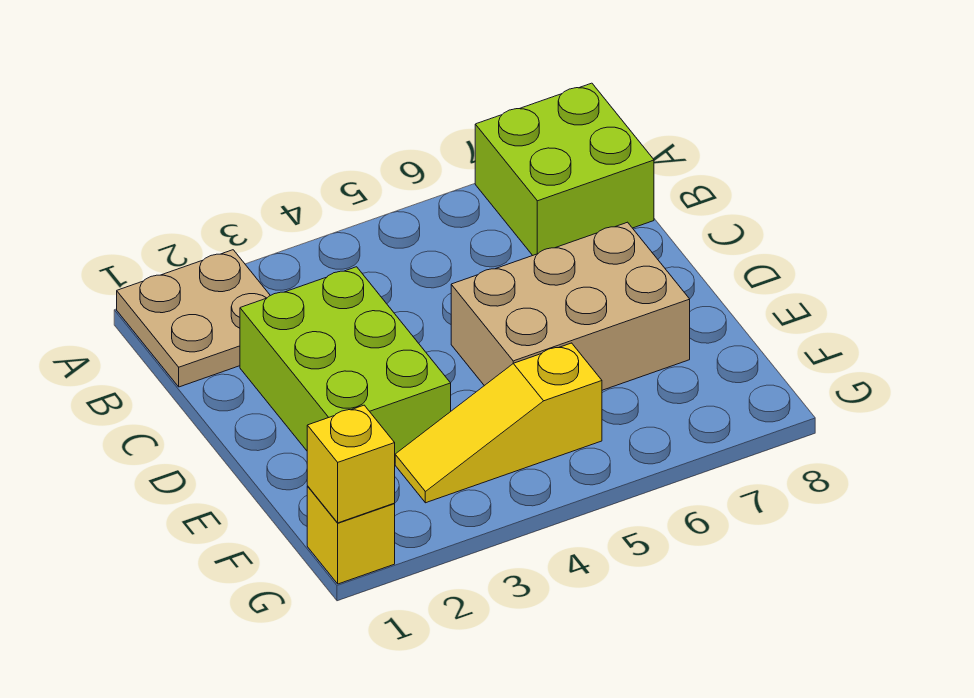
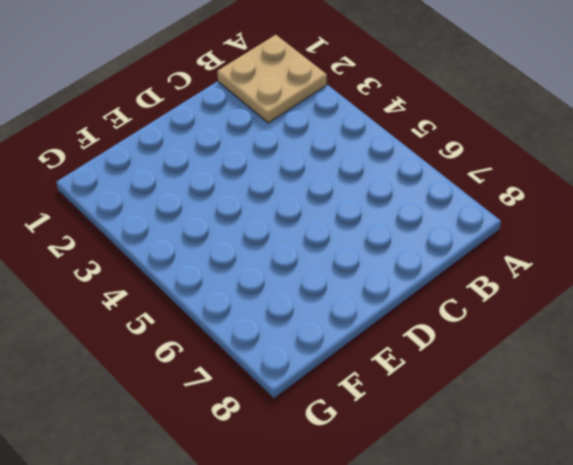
none -> lime brick A7:B8 level 1
none -> lime brick C2:E3 level 1

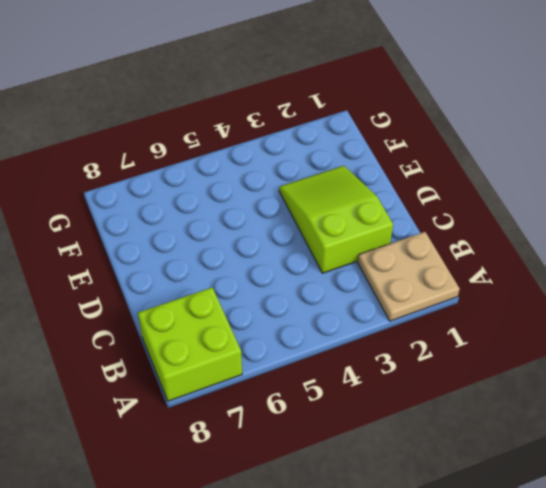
lime slope C2:E3 level 1 top C -> lime brick C2:E3 level 1
none -> tan brick D5:E7 level 1
none -> yellow slope F3:F5 level 1 top 5

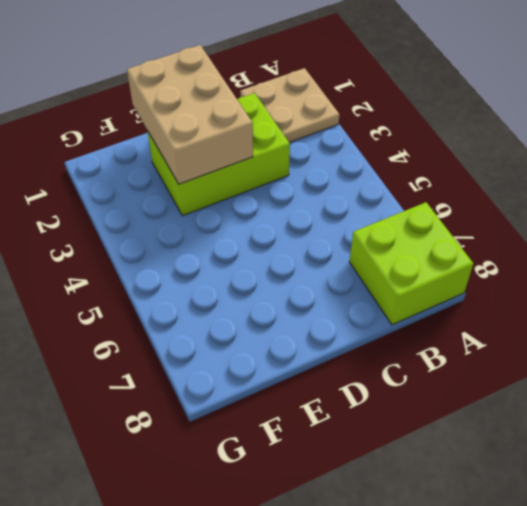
tan brick D1:E3 level 2 -> tan brick D5:E7 level 1
none -> yellow slope F3:F5 level 1 top 5
none -> yellow brick G1 level 1

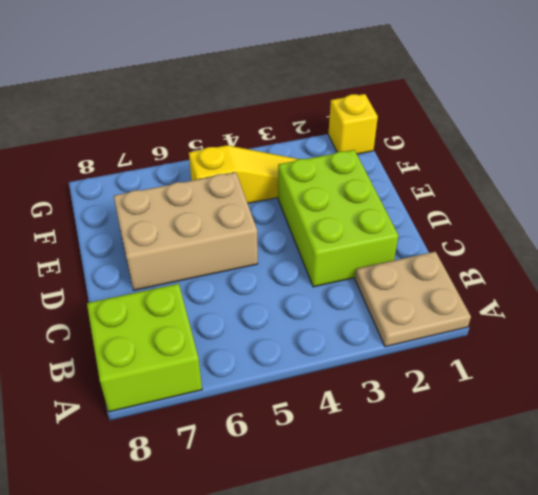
none -> yellow brick G1 level 2

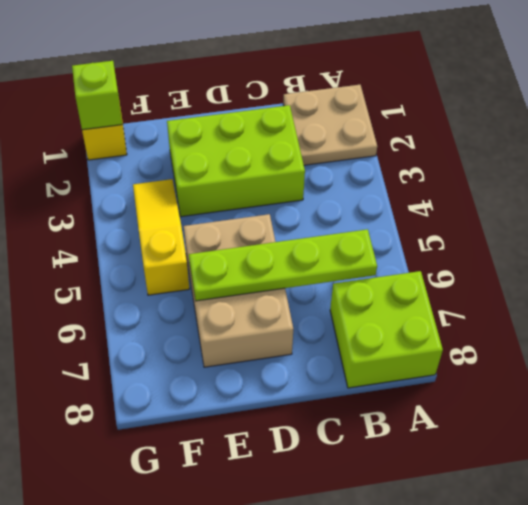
lime plate B6:E6 level 2 -> none
lime brick G1 level 2 -> yellow brick G1 level 2

